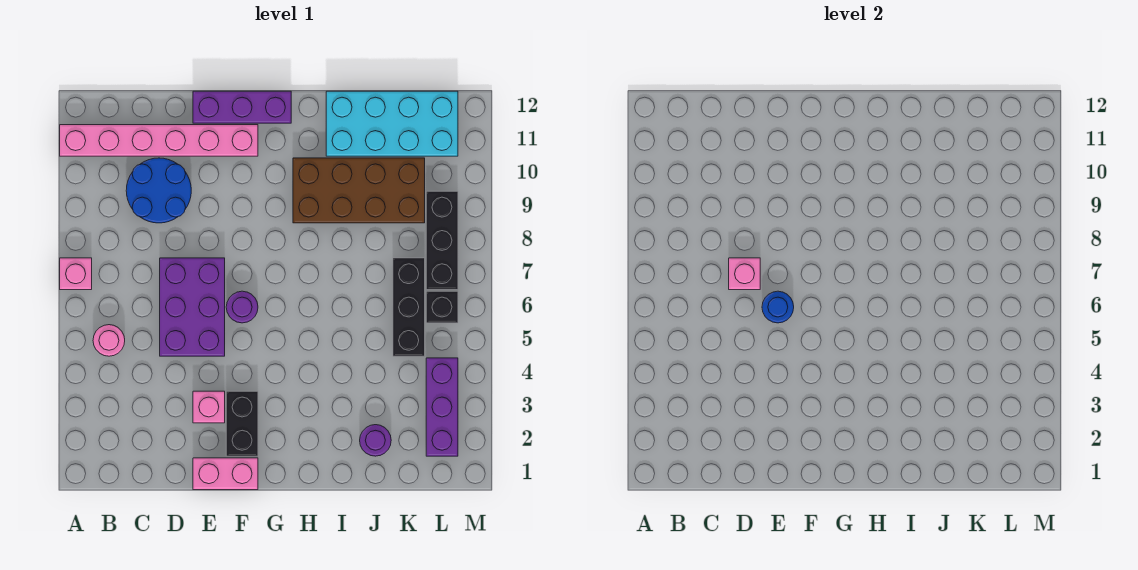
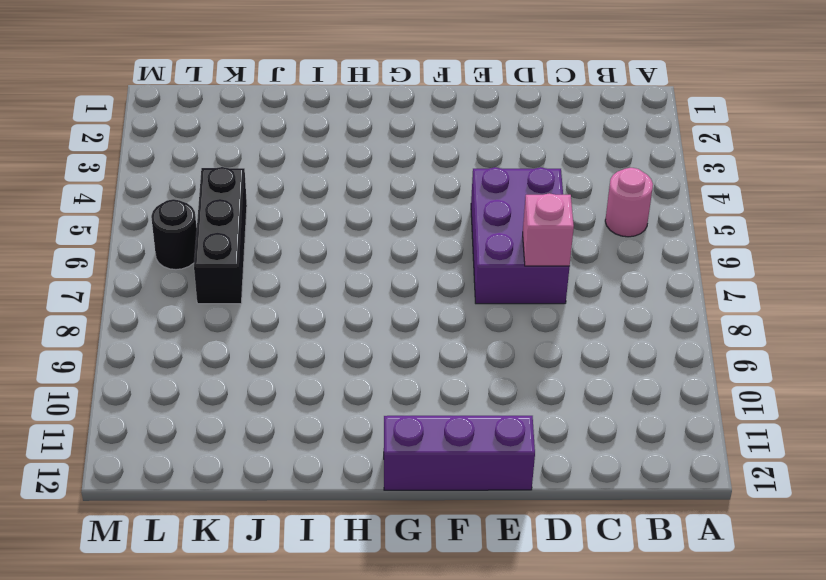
black round brick L6 level 1 -> black brick L6 level 1
none -> pink brick A7 level 1
none -> pink brick A11:F11 level 1
none -> blue round brick C9:D10 level 1

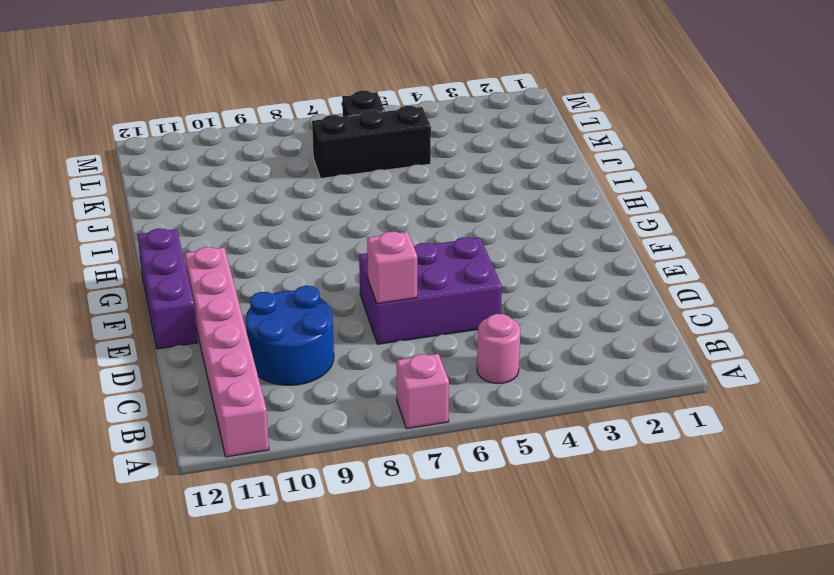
none -> pink brick E1:F1 level 1
none -> pink brick E3 level 1
none -> black brick F2:F3 level 1

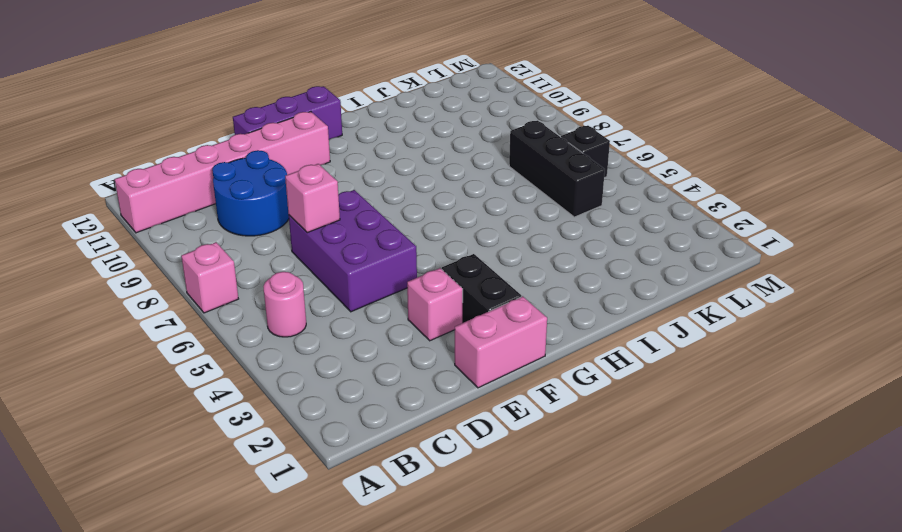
none -> purple round brick F6 level 1
none -> brown brick H9:K10 level 1
none -> cyan brick I11:L12 level 1

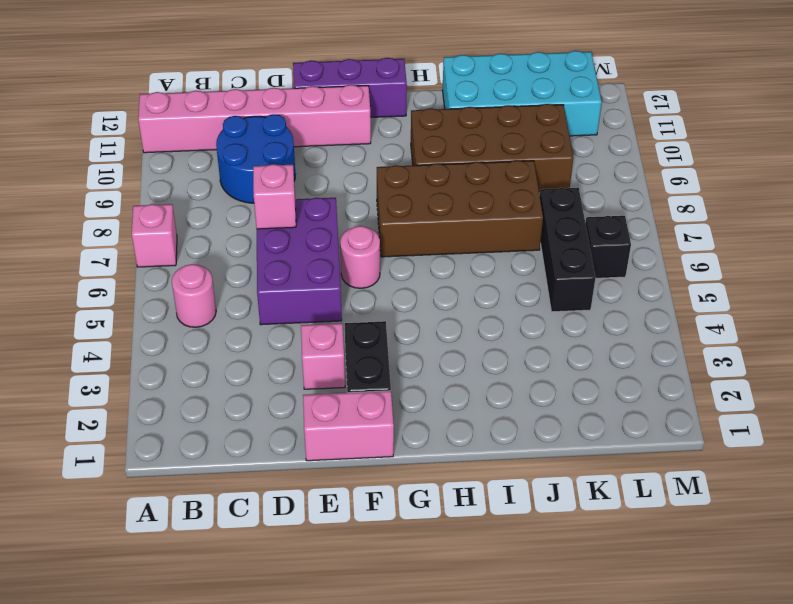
pink round brick F6 level 1 -> purple round brick F6 level 1
brown brick G7:J8 level 1 -> none
none -> purple round brick J2 level 1
none -> purple brick L2:L4 level 1
none -> black brick L7:L9 level 1

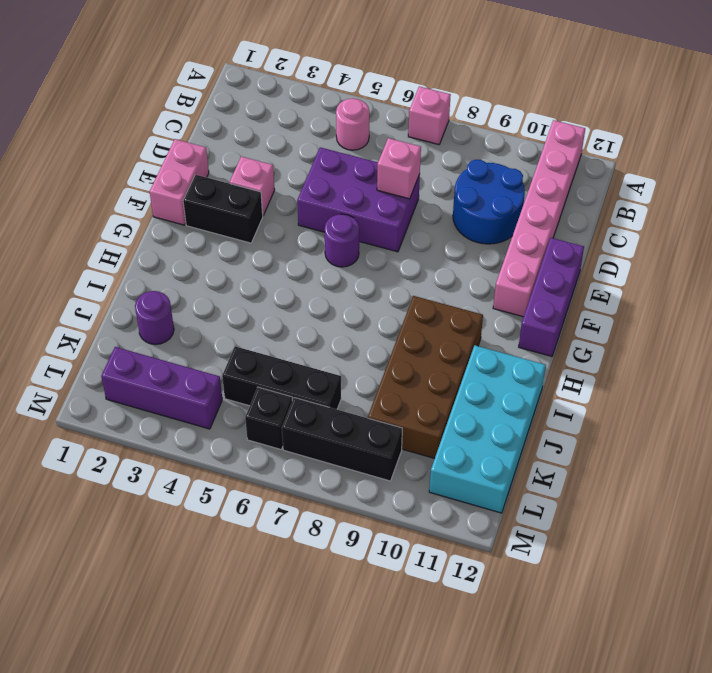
none -> blue round brick E6 level 2

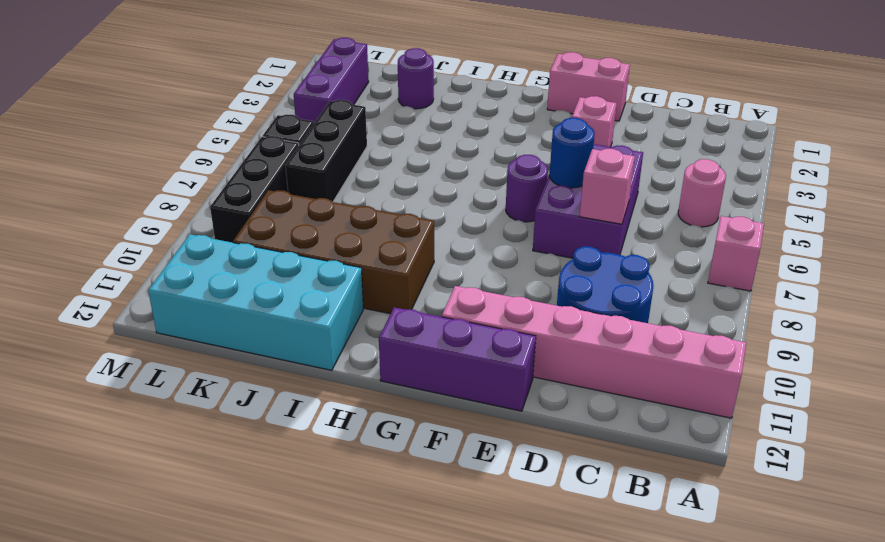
none -> black brick F2:F3 level 1

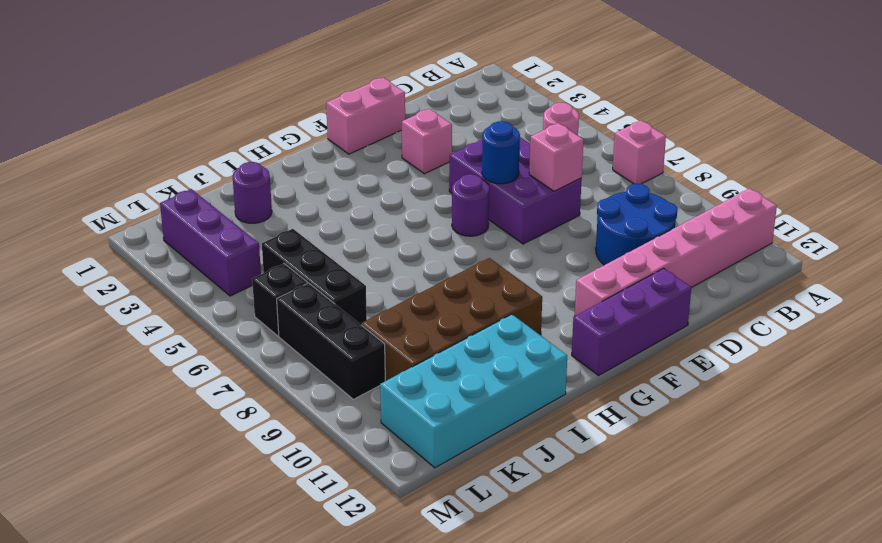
none -> black brick F2:F3 level 1

